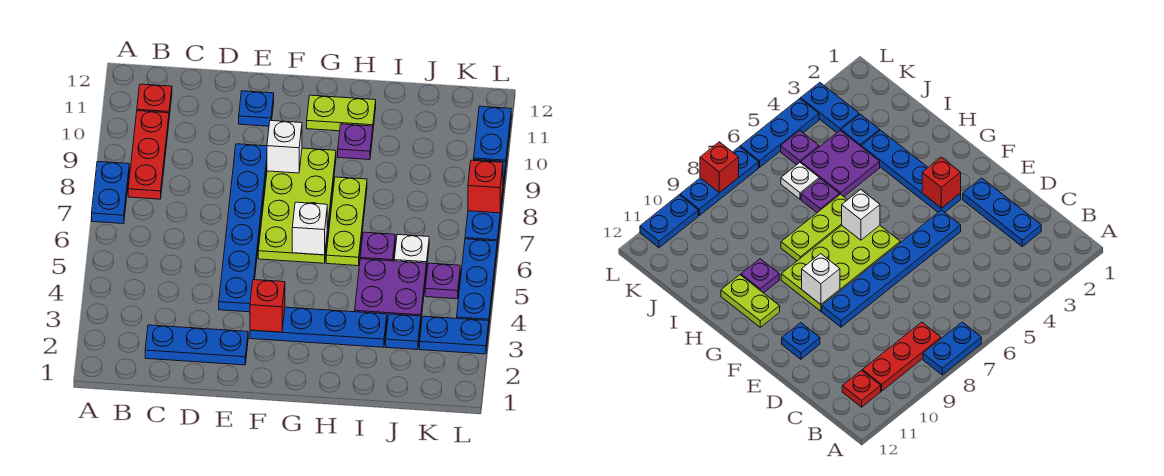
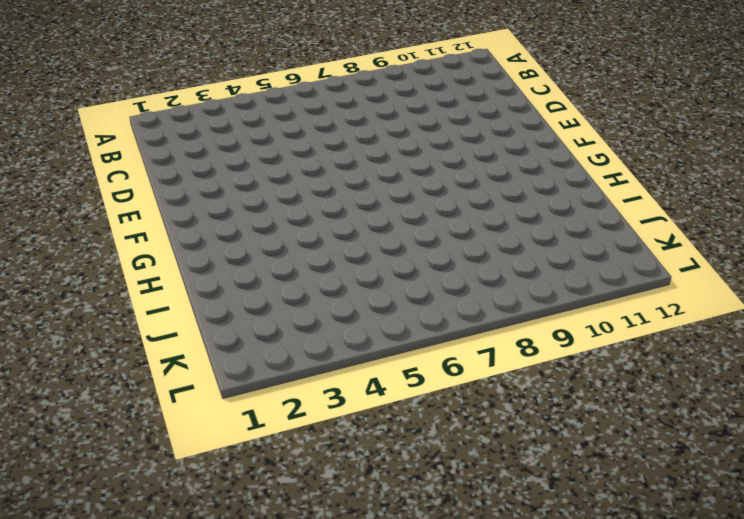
none -> blue plate A7:A8 level 1
none -> red plate B8:B10 level 1
none -> red plate B11 level 1

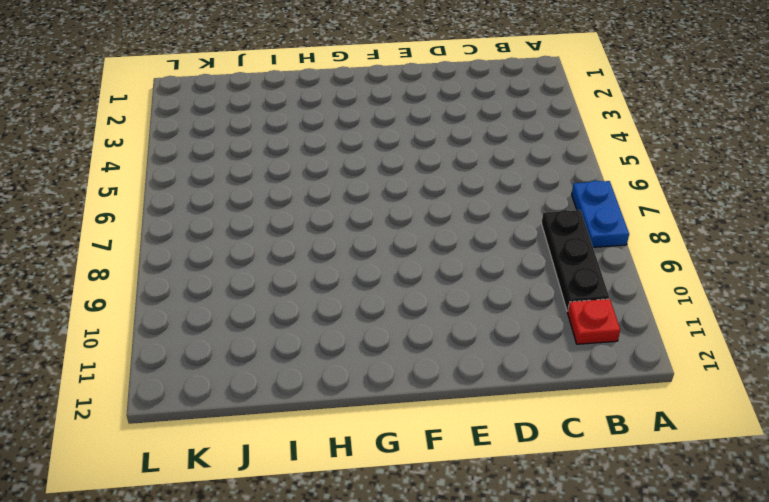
black plate B8:B10 level 1 -> red plate B8:B10 level 1
none -> blue plate C2:E2 level 1
none -> blue plate E4:E9 level 1
none -> blue plate E11 level 1

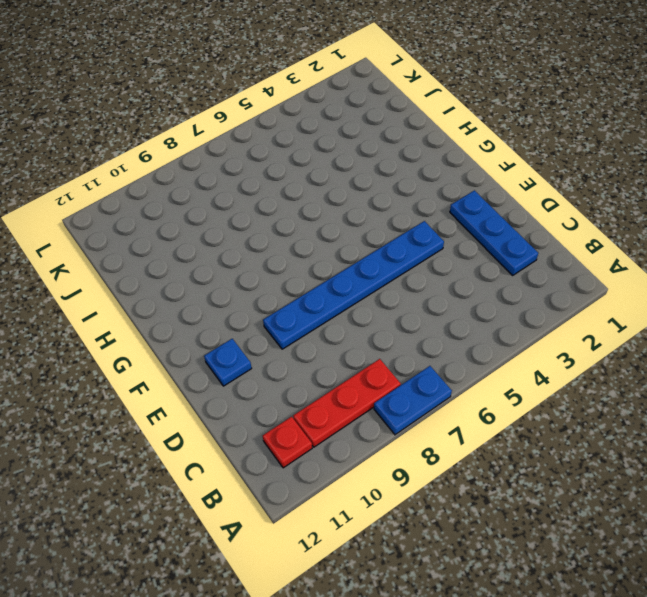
none -> blue plate F3:I3 level 1
none -> lime plate F6:G9 level 1
none -> lime plate G11:H11 level 1

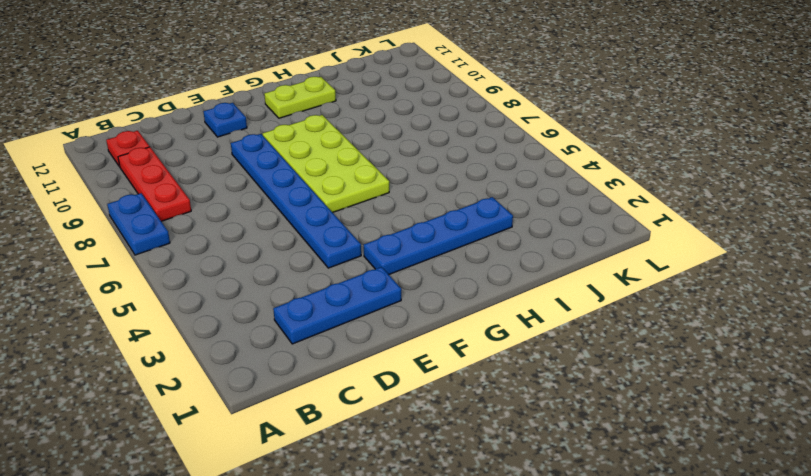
none -> lime plate H6:H8 level 1
none -> purple plate H10 level 1
none -> purple plate I4:J5 level 1

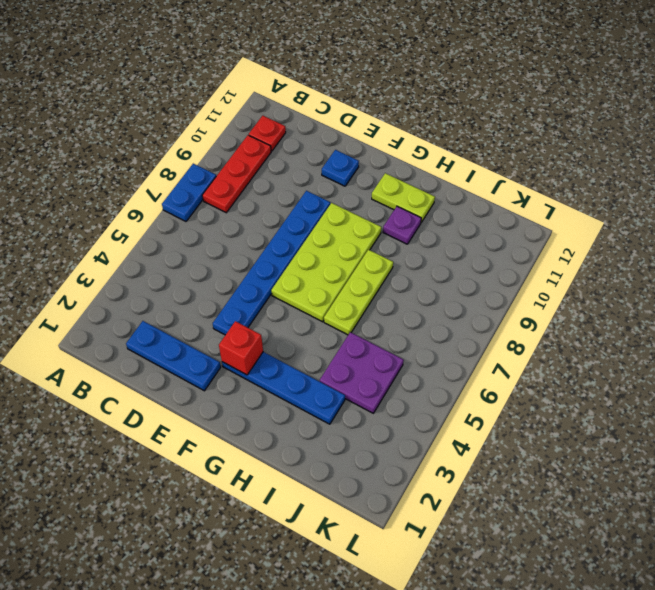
none -> purple plate I6 level 1
none -> blue plate J3 level 1
none -> white plate J6 level 1

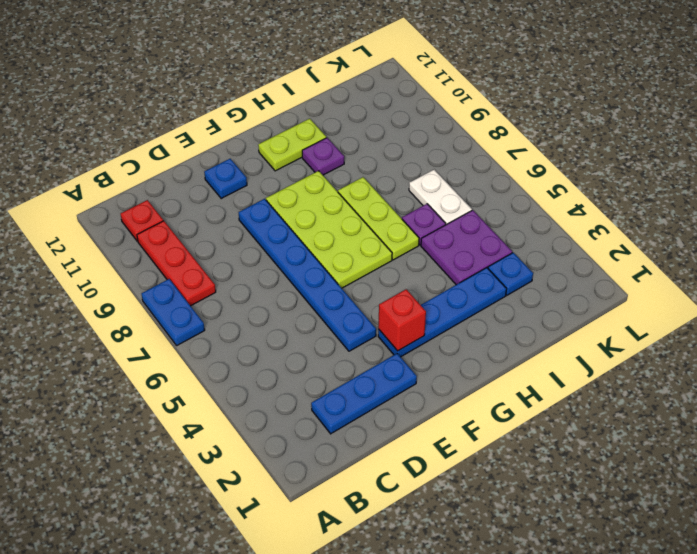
white plate J6:J7 level 1 -> white plate J6 level 1
none -> blue plate K3:L3 level 1
none -> purple plate K5 level 1
none -> blue plate L4:L6 level 1

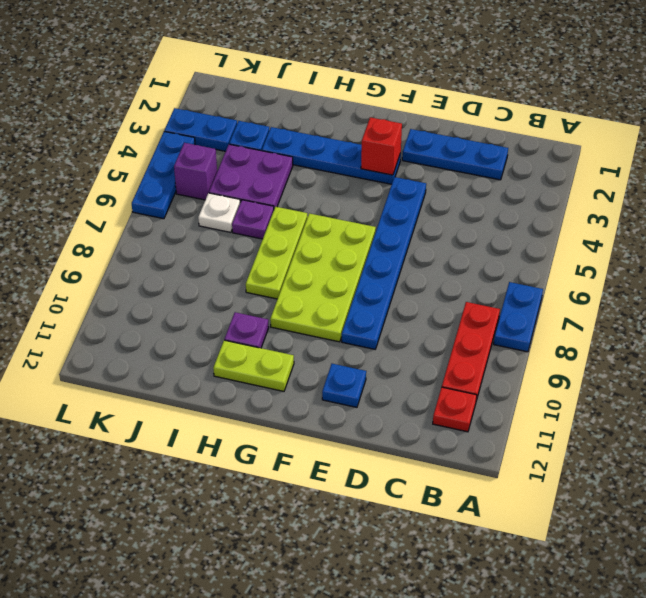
purple brick K5 level 1 -> purple plate K5 level 1
none -> blue plate L7:L9 level 1
none -> blue plate L10:L11 level 1
none -> white brick F9 level 2

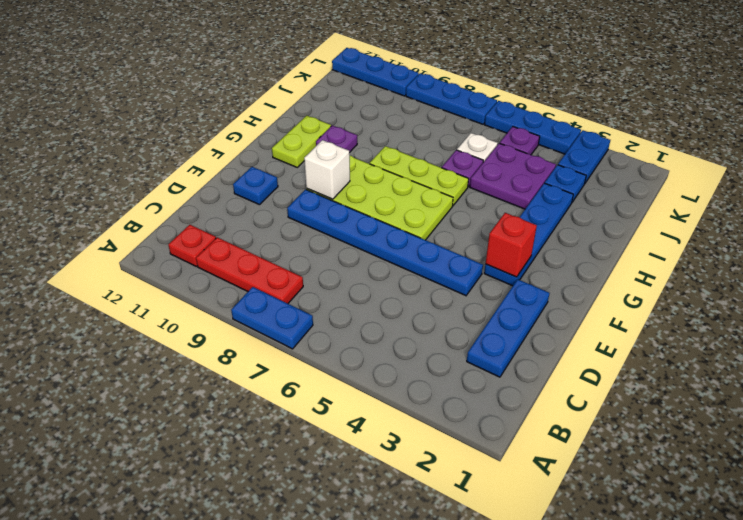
blue plate L10:L12 level 1 -> blue plate L10:L11 level 1
none -> white brick G6 level 2
none -> red brick L8 level 2

